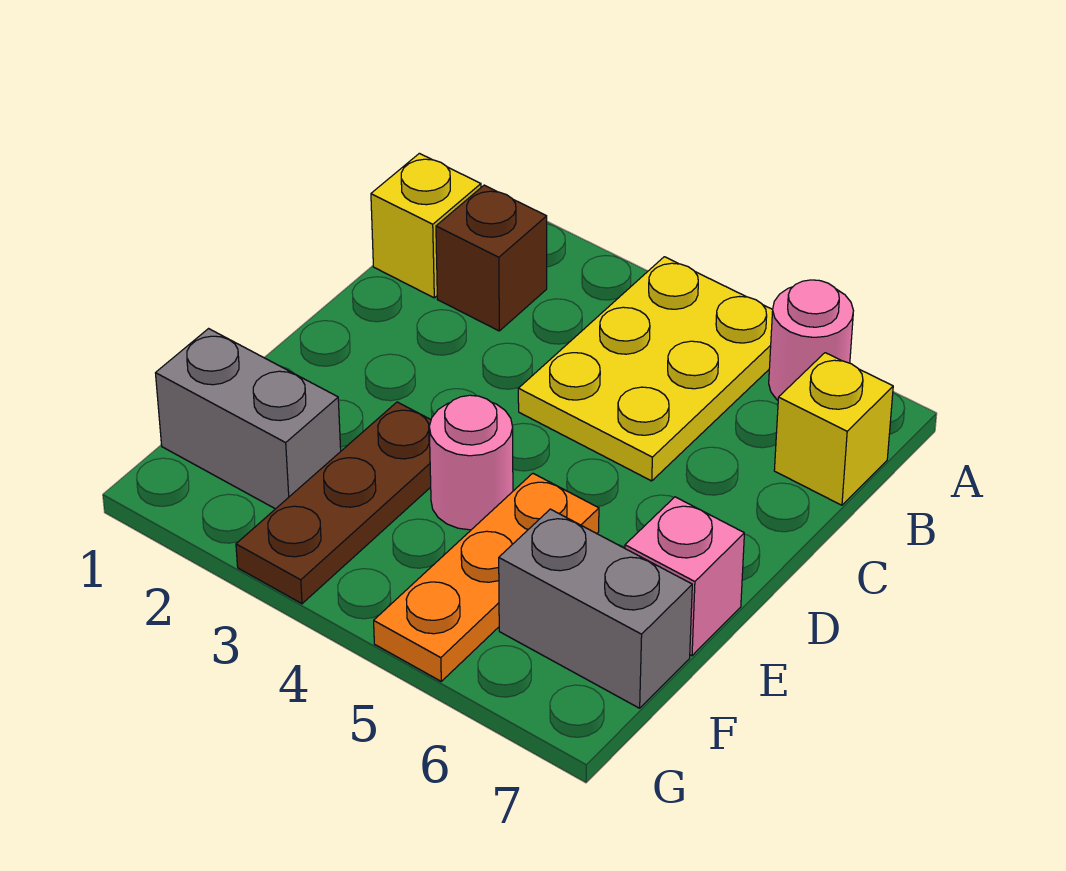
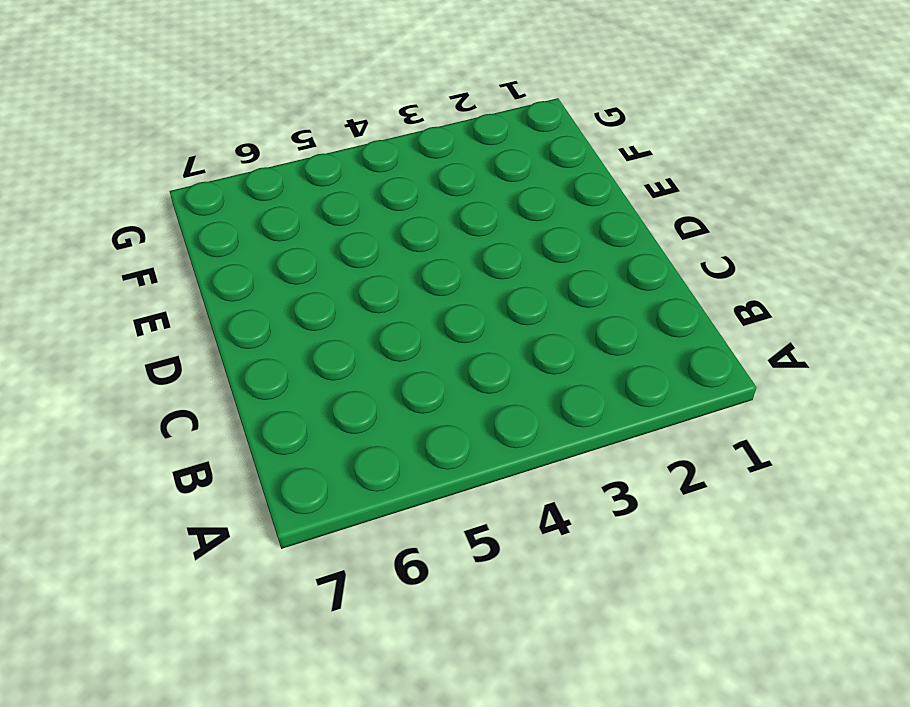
none -> yellow plate A4:C5 level 1
none -> pink round brick A6 level 1

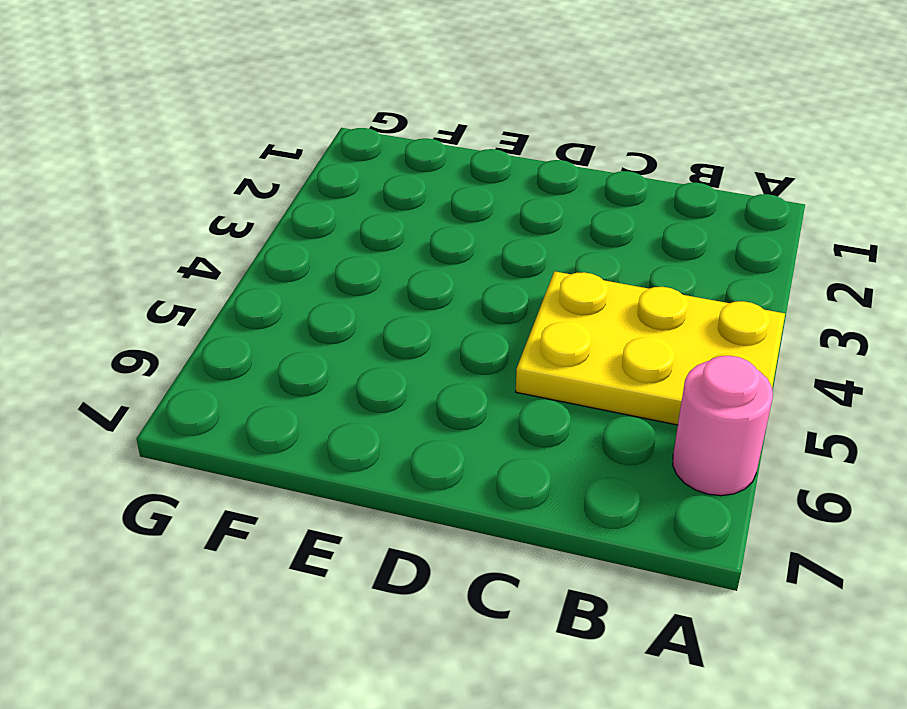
none -> yellow brick B1 level 1
none -> brown brick B2 level 1

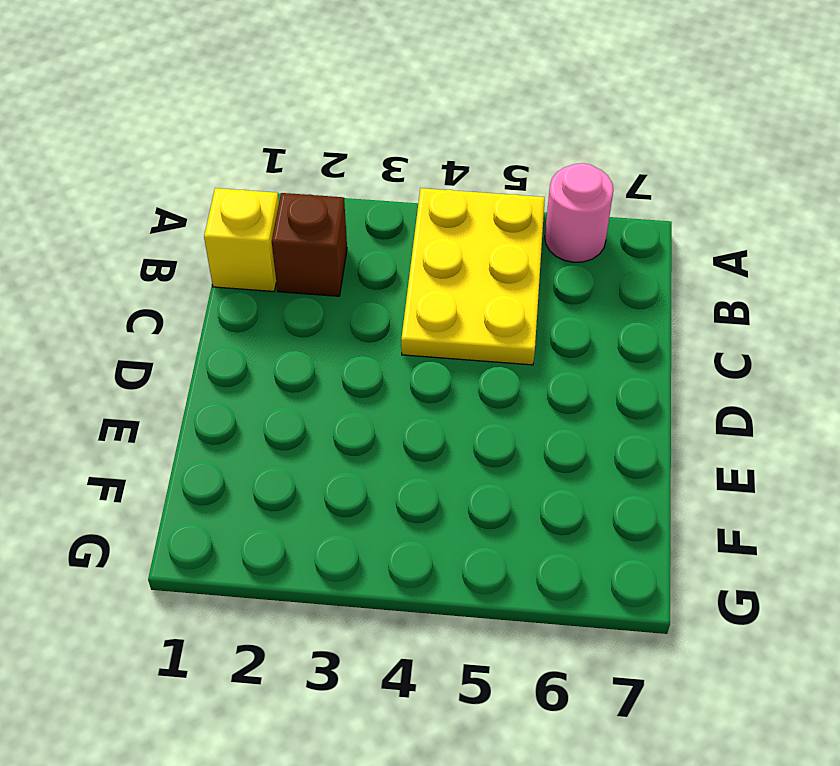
none -> yellow brick B7 level 1
none -> brown plate E3:G3 level 1

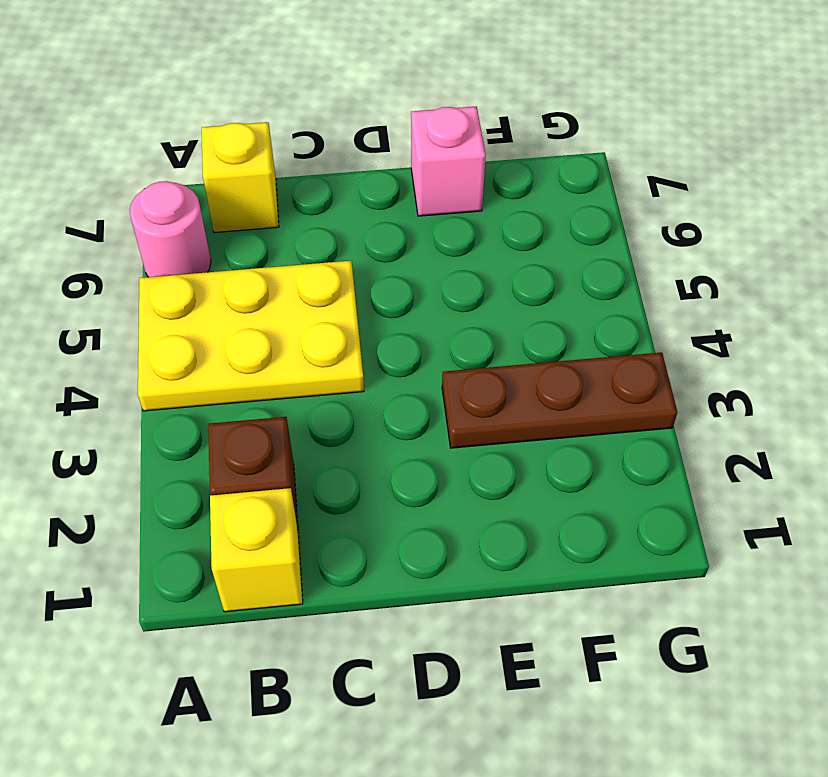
none -> pink round brick E4 level 1
none -> orange plate E5:G5 level 1

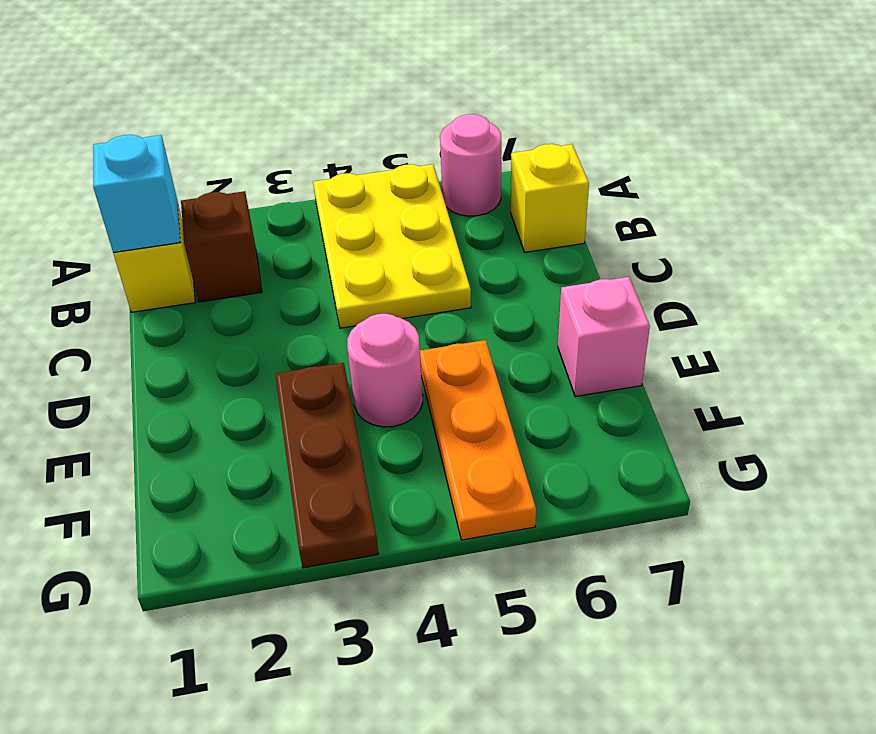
cyan brick B1 level 2 -> none
none -> grey brick F1:F2 level 1
none -> grey brick F6:F7 level 1

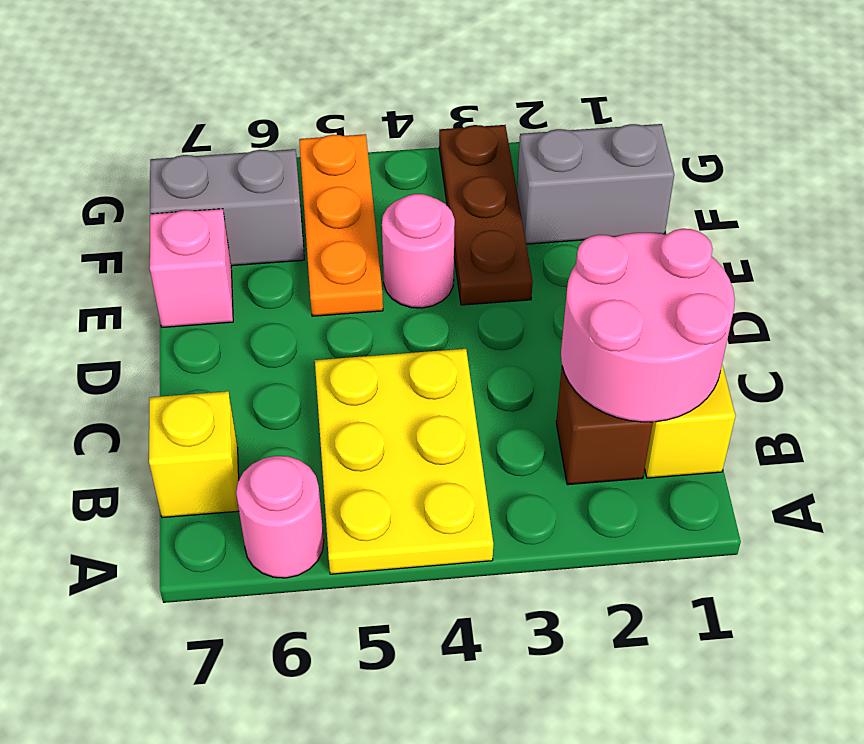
pink round brick B1:C2 level 2 -> none

